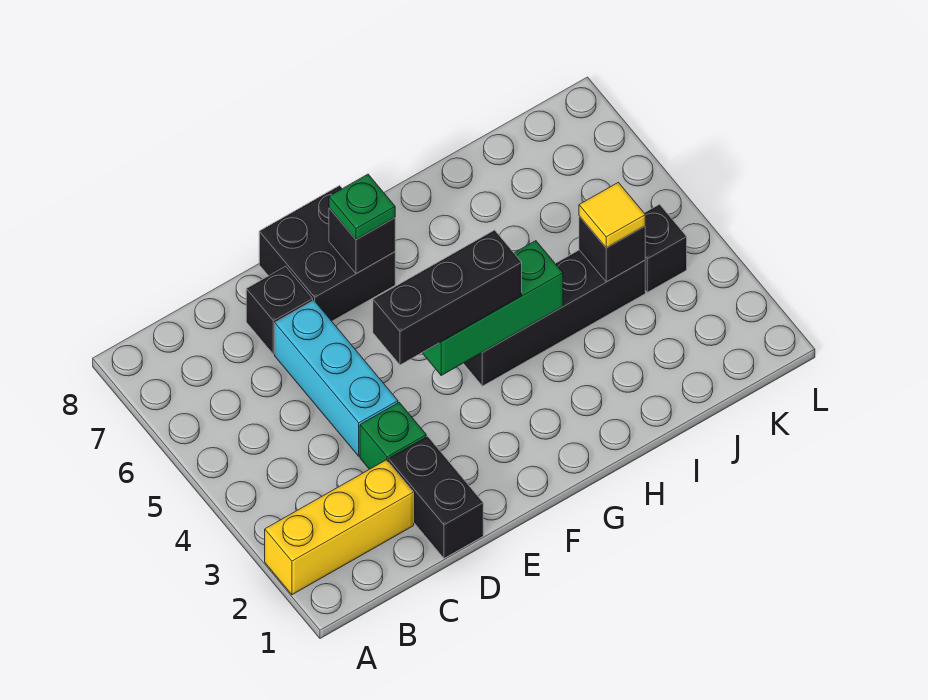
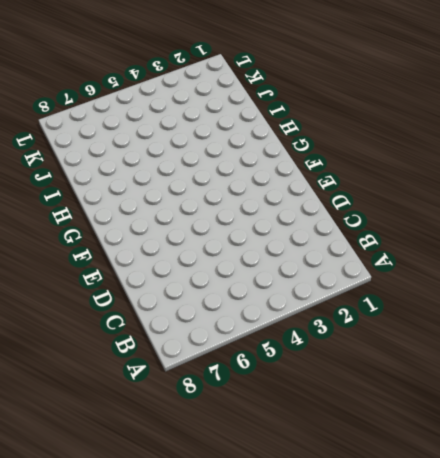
none -> yellow brick A2:C2 level 1
none -> black brick D1:D2 level 1
none -> green brick D3 level 1

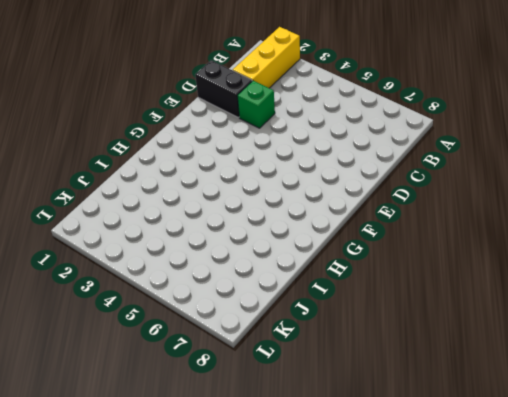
none -> cyan brick D4:D6 level 1
none -> black brick D7 level 1
none -> black brick E7:F8 level 1

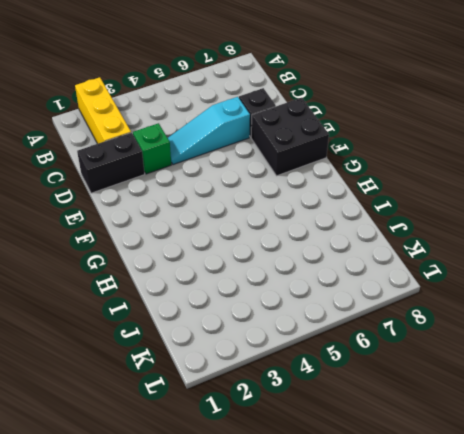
cyan slope D4:D6 level 1 top 6 -> cyan brick D4:D6 level 1
none -> black brick G4:J4 level 1
none -> black brick K4 level 1
none -> green brick F4:H4 level 2

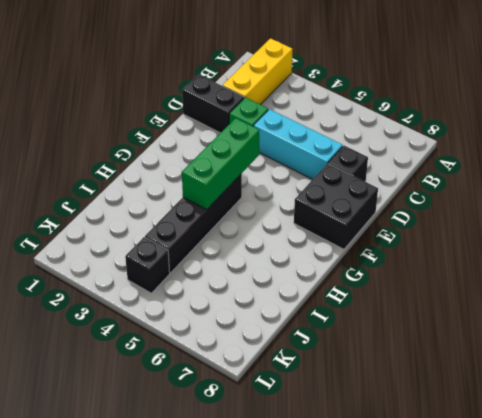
none -> black brick F7 level 2
none -> black brick J4 level 2
none -> black brick E4:G4 level 3

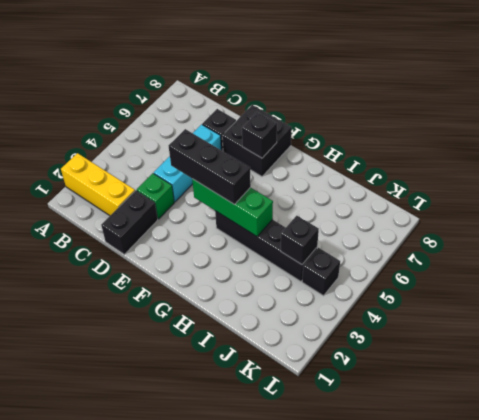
none -> green plate F7 level 3
none -> yellow tile J4 level 3

